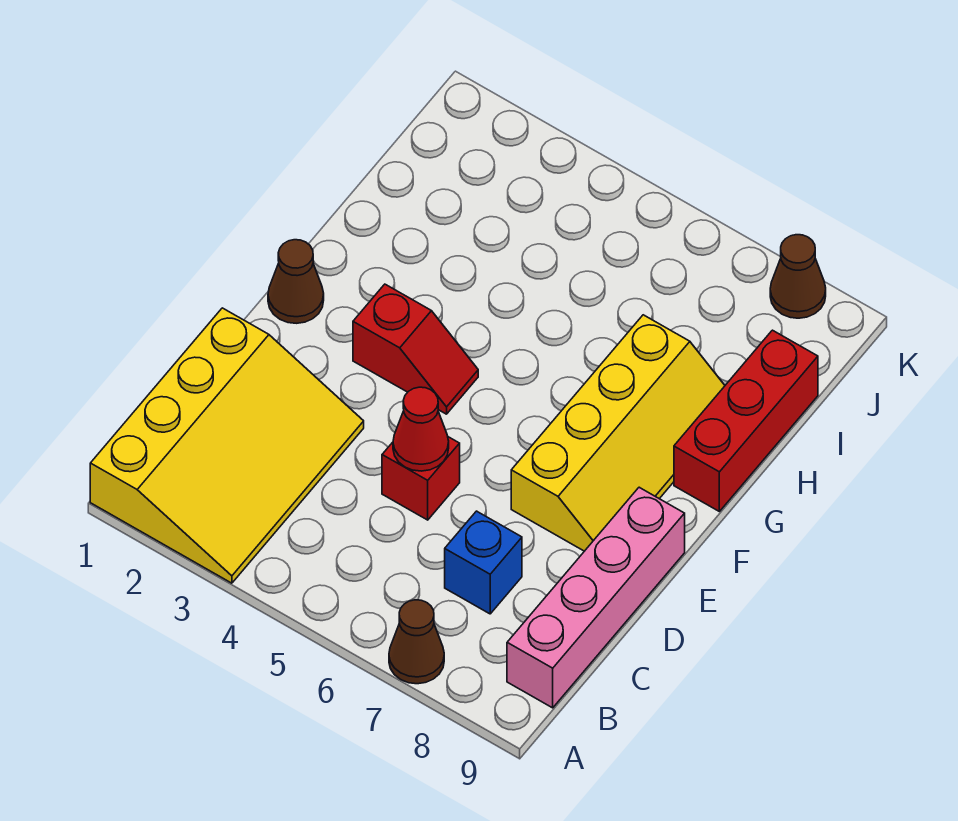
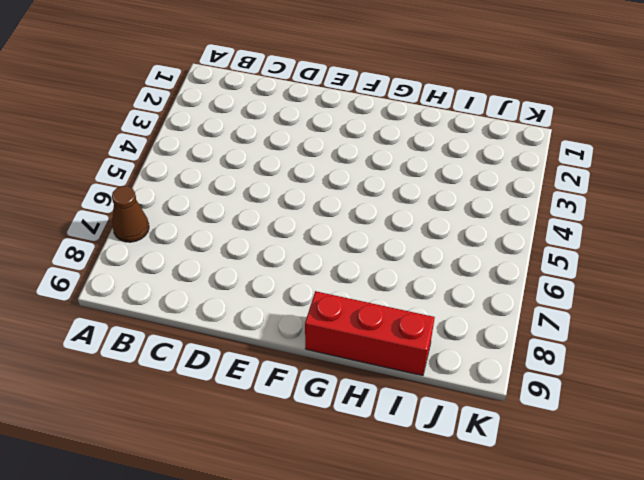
none -> yellow slope A1:D3 level 1 top 1
none -> pink brick B9:E9 level 1

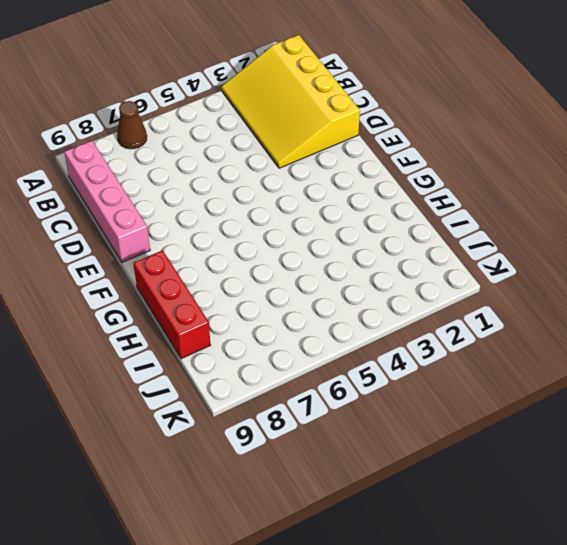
none -> blue brick C7 level 1
none -> red brick D5 level 1

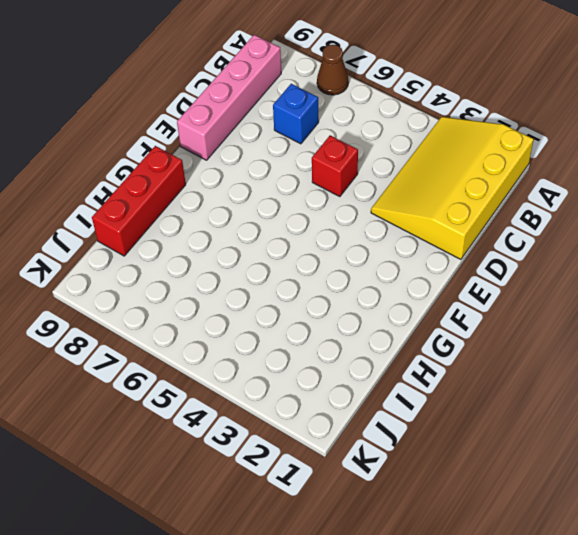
none -> yellow slope E7:H8 level 1 top 7
none -> brown cone F1 level 1

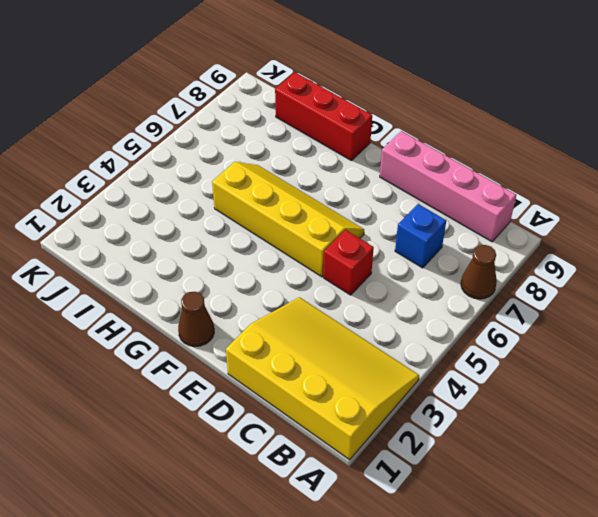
yellow slope E5:H6 level 1 top 5 -> yellow slope E7:H8 level 1 top 7
none -> red slope F3:F4 level 1 top 3
none -> brown cone K8 level 1

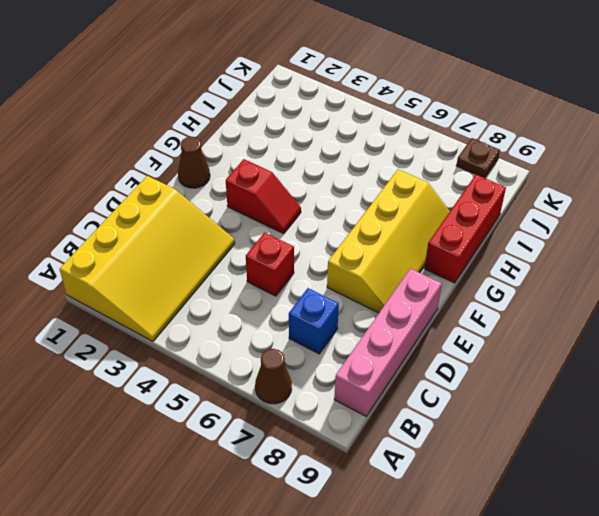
brown plate K8 level 1 -> brown cone K8 level 1
none -> red cone D5 level 2

